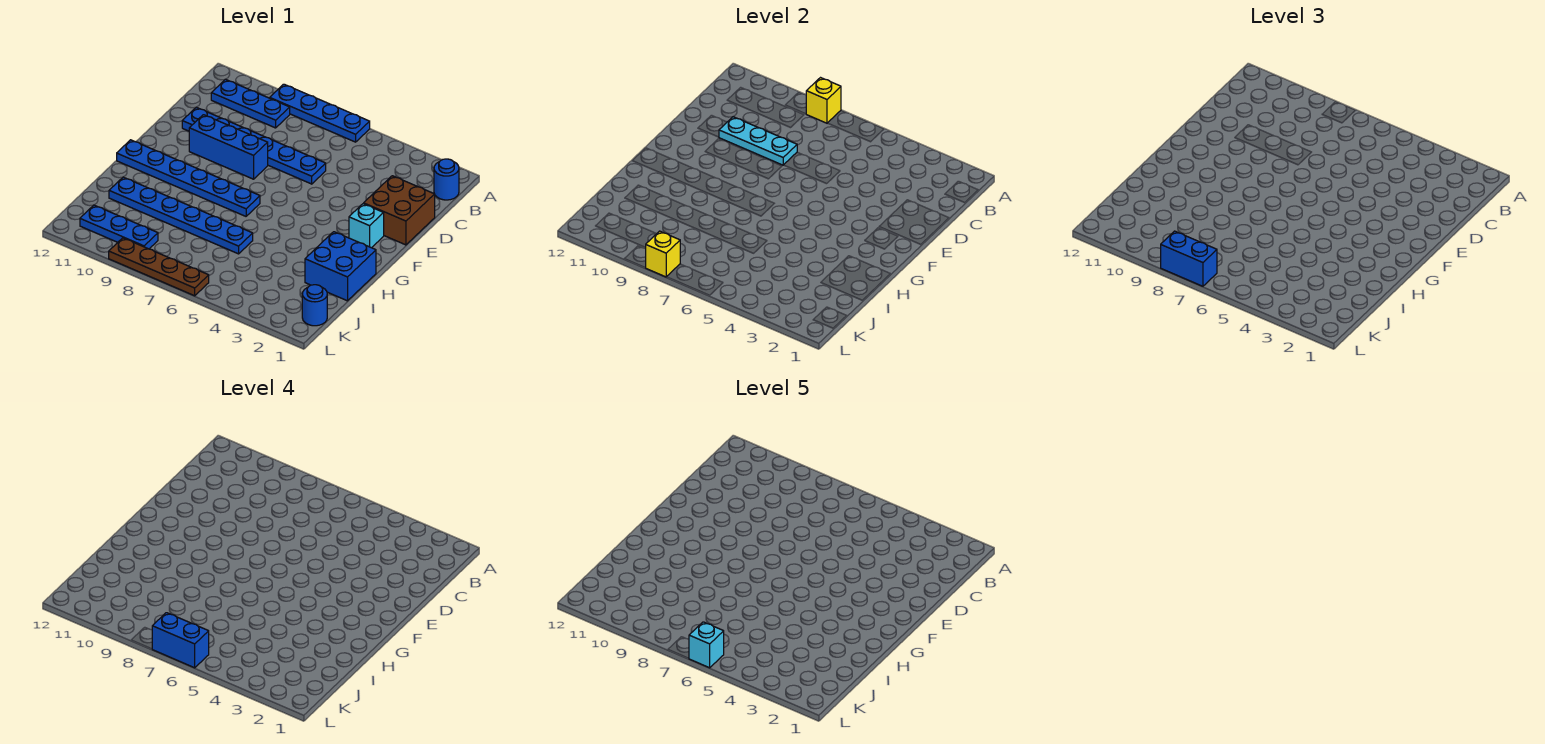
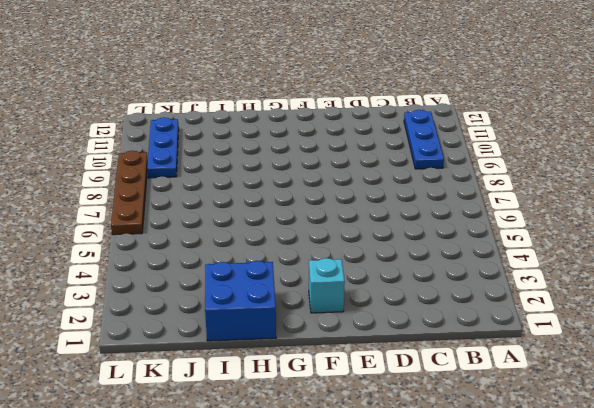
none -> blue plate A6:A9 level 1
none -> blue round brick B1 level 1
none -> brown brick D1:E2 level 1

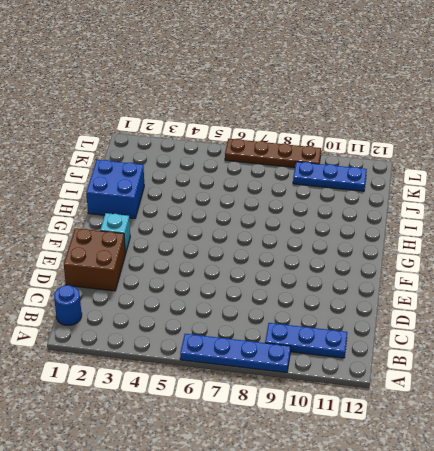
none -> blue plate D6:D11 level 1
none -> blue brick E8:E10 level 1
none -> blue plate G7:G12 level 1

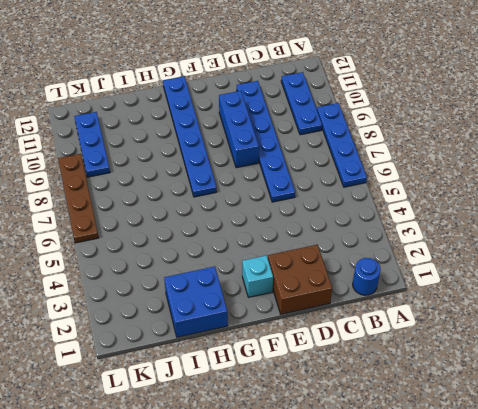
none -> blue plate I6:I11 level 1
none -> blue round brick K1 level 1
none -> yellow brick A8 level 2

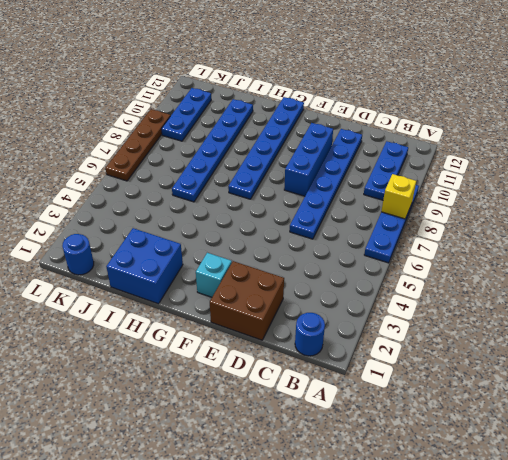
none -> cyan plate D8:D10 level 2
none -> yellow brick L8 level 2
none -> blue brick L7:L8 level 3

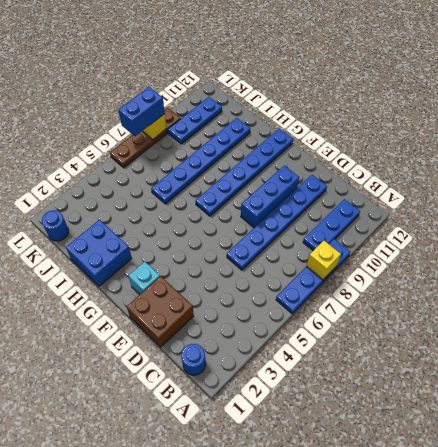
none -> cyan plate D8:D10 level 2
none -> blue brick L6:L7 level 4
none -> cyan brick L6 level 5

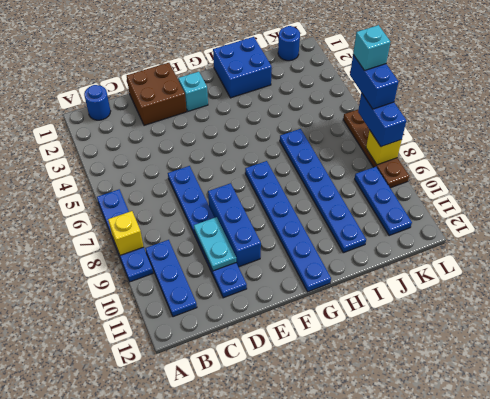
cyan plate D9:D10 level 2 -> cyan plate D8:D10 level 2

